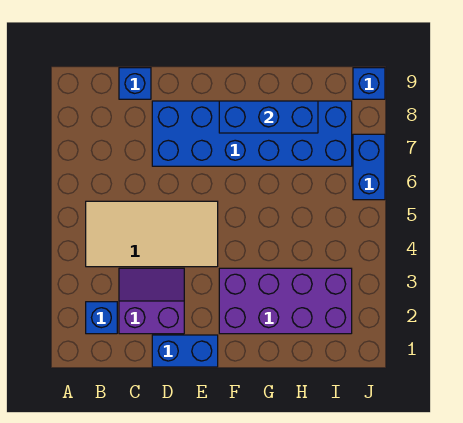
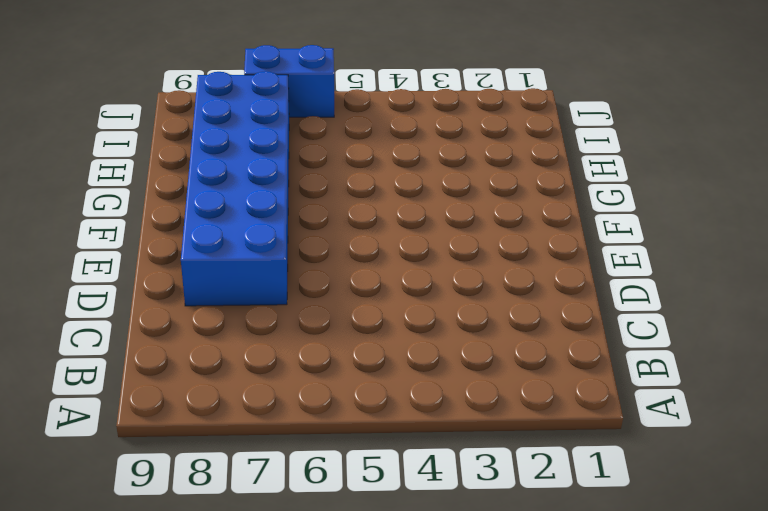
none -> blue brick B2 level 1
none -> tan tile B4:E5 level 1

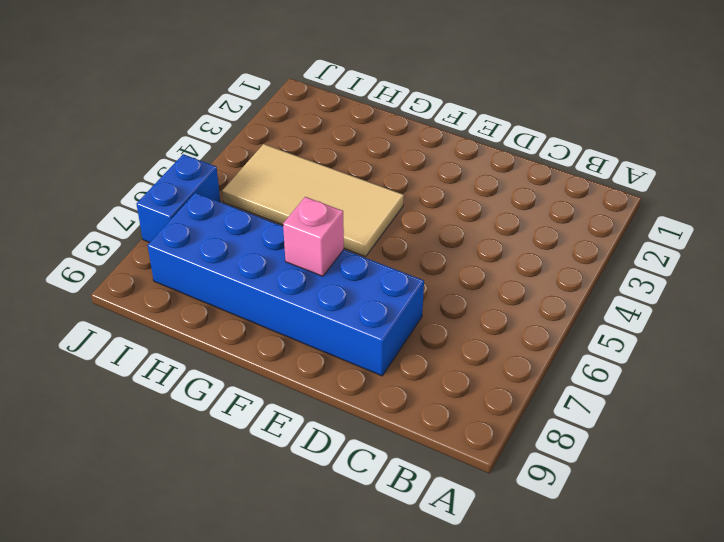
tan tile F4:I5 level 1 -> tan tile B4:E5 level 1
pink brick F7 level 2 -> none
none -> blue brick B2 level 1
none -> purple slope C2:D3 level 1 top 2

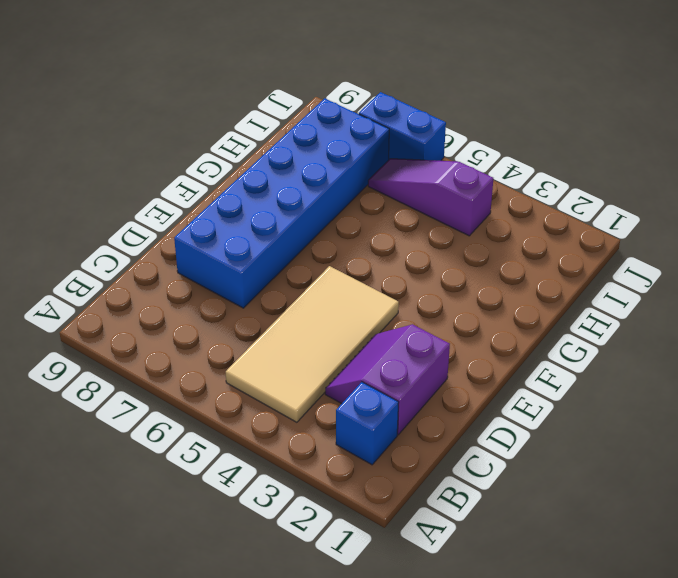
purple slope I4:I6 level 1 top 4 -> none
none -> blue brick C9 level 1
none -> blue brick D1:E1 level 1

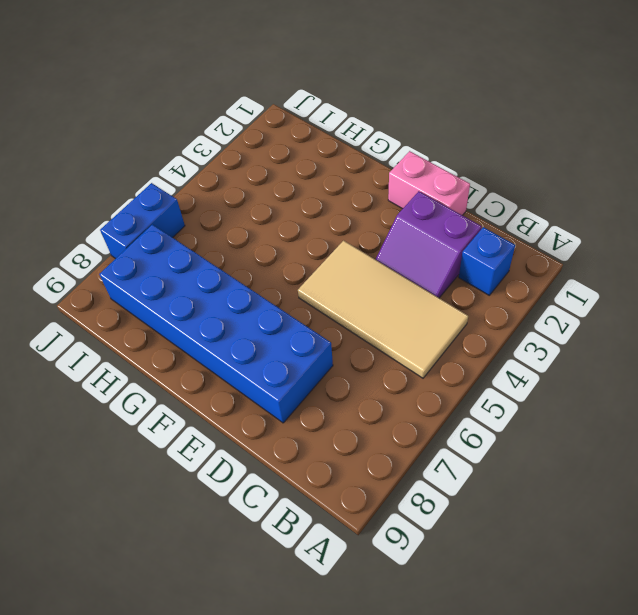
pink brick D1:E1 level 1 -> blue brick D1:E1 level 1
none -> blue brick C9 level 1
none -> purple brick F2:I3 level 1

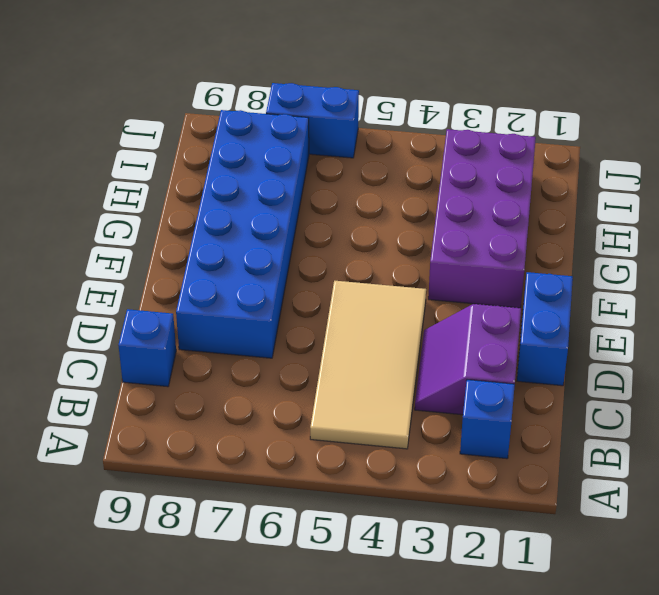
none -> blue brick J9 level 1
none -> blue brick F8:H8 level 2

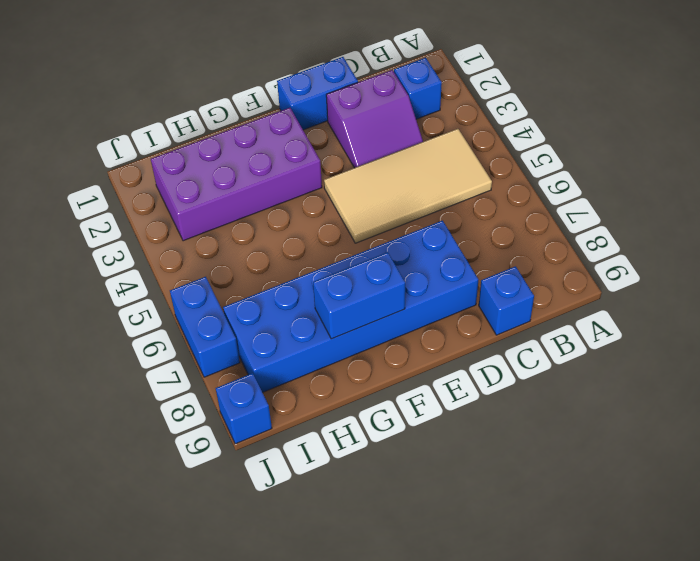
blue brick F8:G8 level 2 -> blue brick F8:H8 level 2

